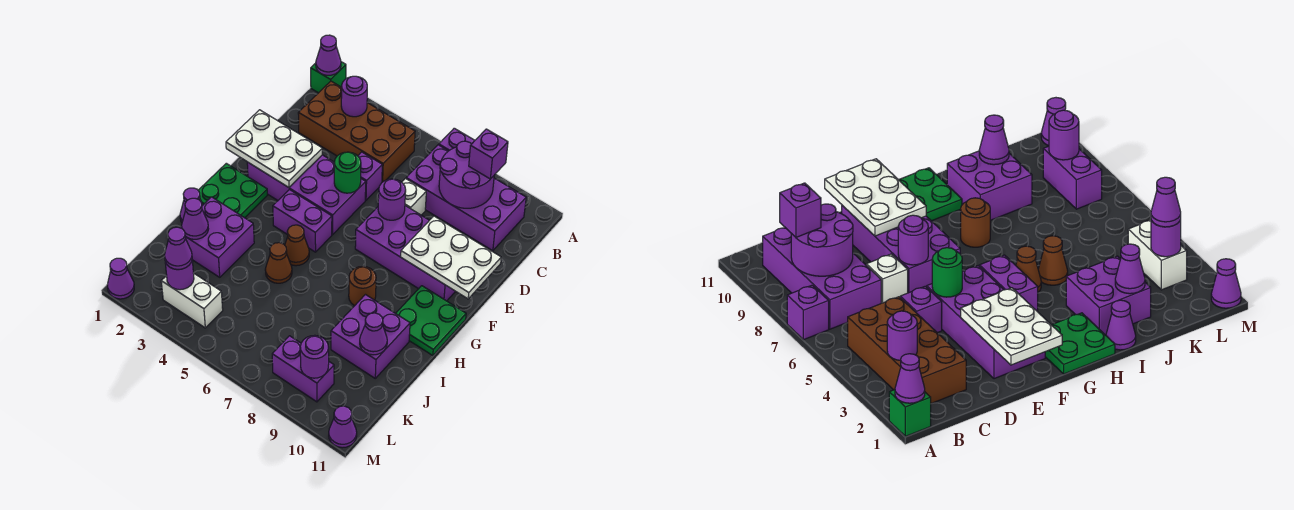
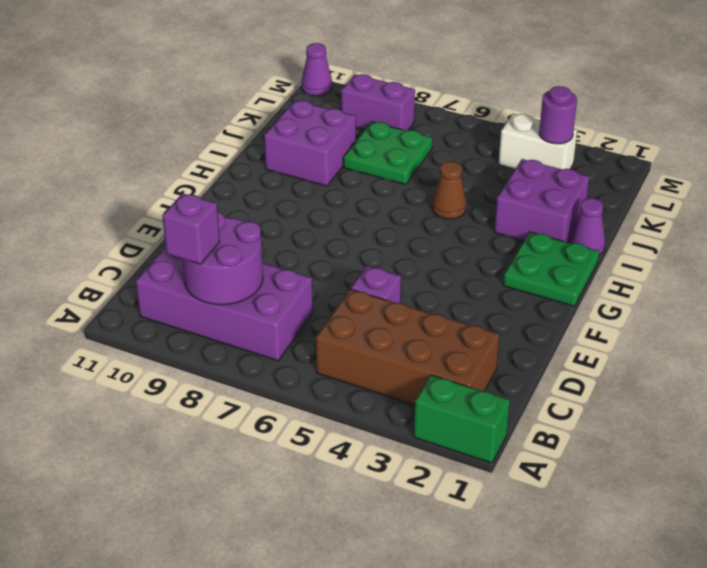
green brick A1:A2 level 1 -> green brick A1 level 1
green plate J7:K8 level 1 -> green plate G10:H11 level 1
none -> purple brick A7 level 1
none -> white brick D7 level 1
none -> purple brick E2:F5 level 1
none -> purple brick E7:F10 level 1

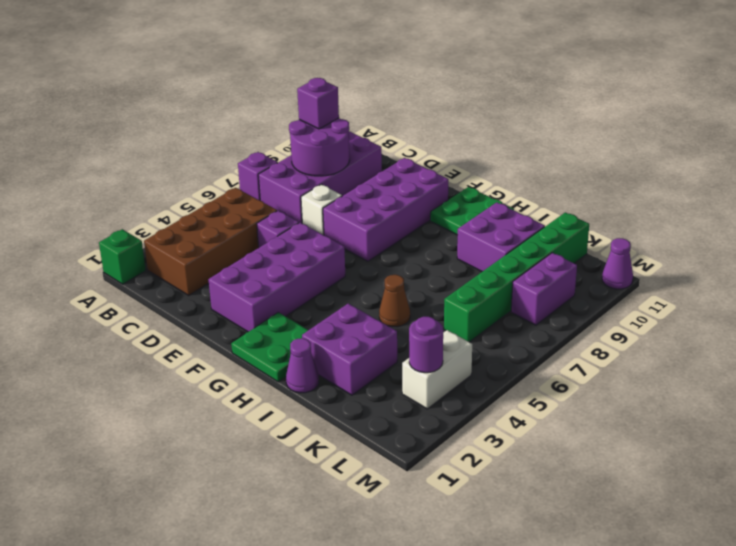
green brick K6:K11 level 1 -> none
none -> purple brick G4:G5 level 1
none -> brown cone H5 level 1
none -> brown round brick H8 level 1
none -> purple cone M1 level 1

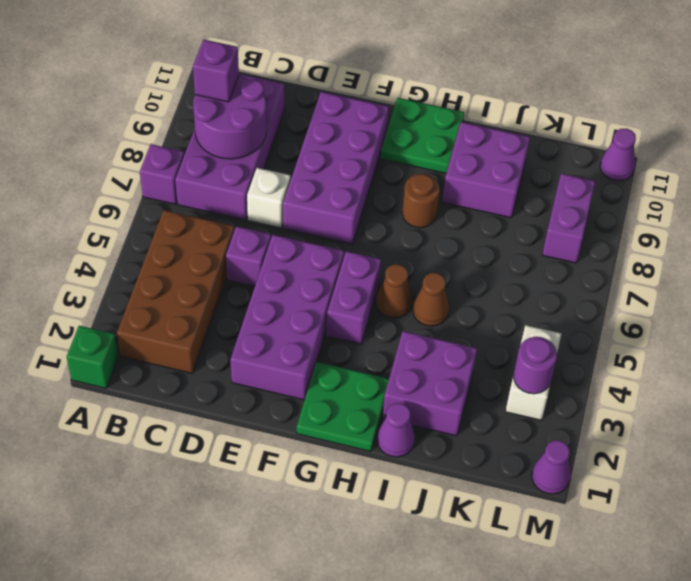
none -> purple cone A1 level 2
none -> purple round brick B3 level 2
none -> white plate E1:F3 level 2
none -> green round brick E5 level 2

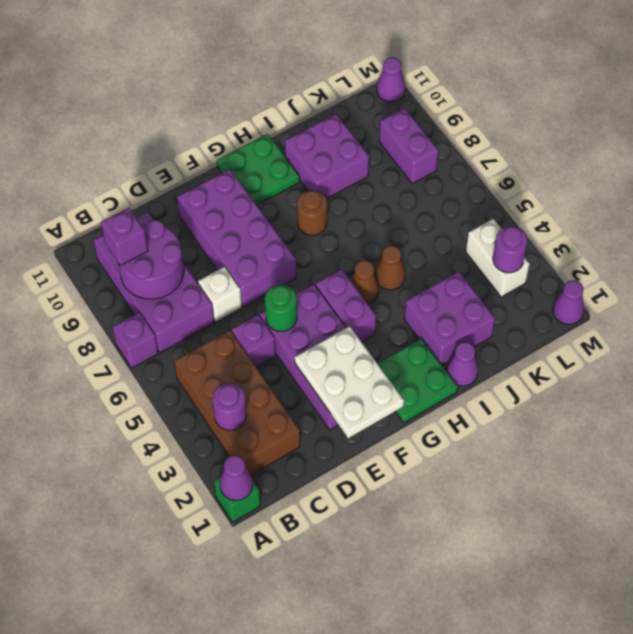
none -> purple round brick E7 level 2
none -> white plate E9:F11 level 2
none -> purple cone J2 level 2
none -> purple cone J10 level 2

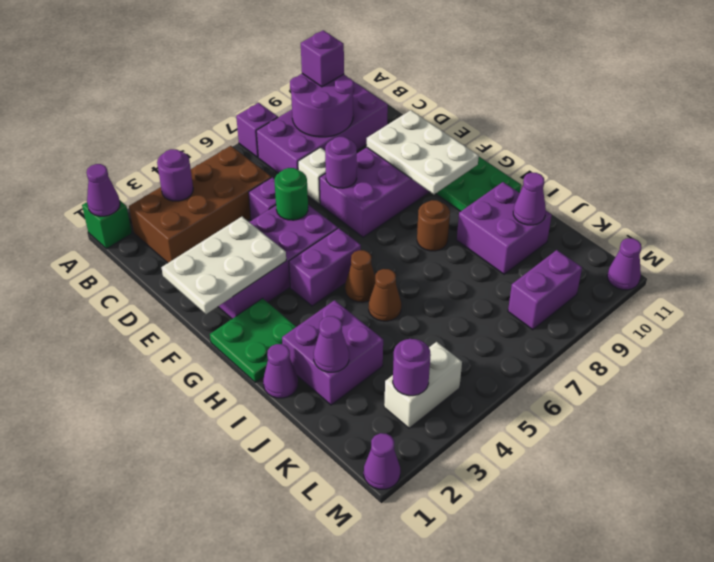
white plate E9:G10 level 2 -> white plate E9:F11 level 2
none -> purple round brick L9 level 2
none -> purple cone L3 level 3

